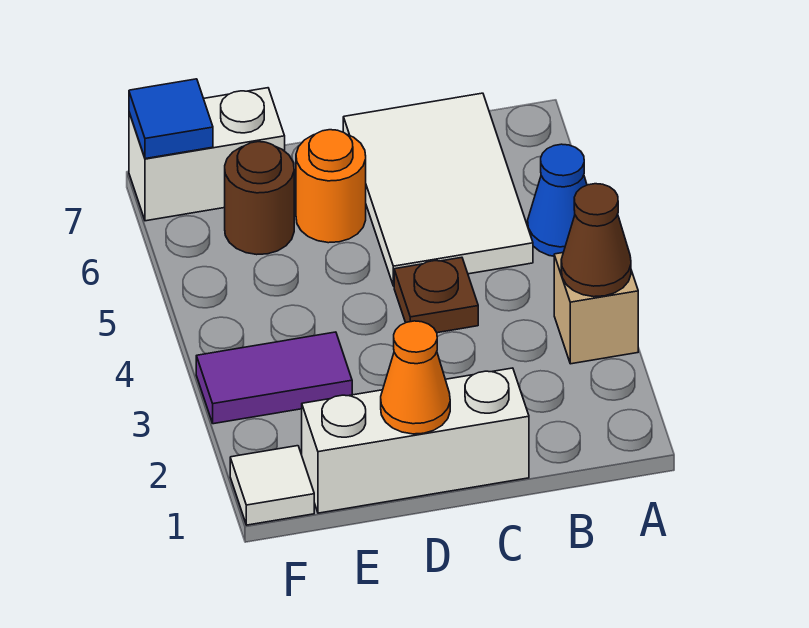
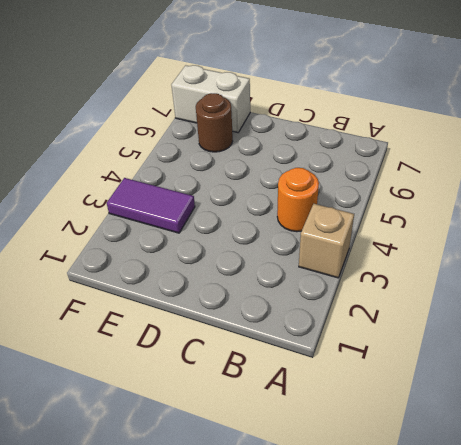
orange round brick B4 level 1 -> orange round brick D6 level 1
none -> blue cone A5 level 1
none -> white tile B5:C7 level 1
none -> white brick C1:E1 level 1

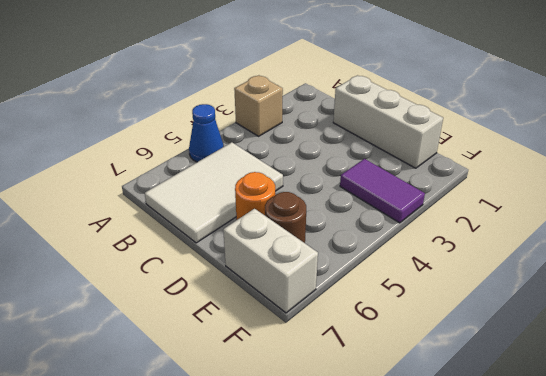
none -> brown plate C4 level 1
none -> white tile F1 level 1
none -> brown cone A3 level 2

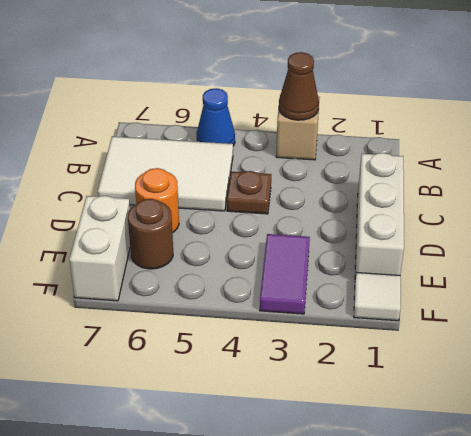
none -> orange cone D1 level 2
none -> blue tile F7 level 2

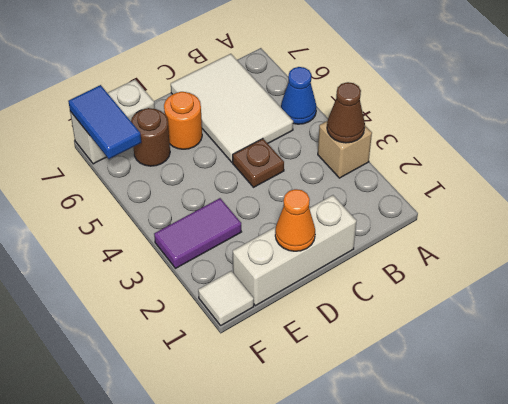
blue tile F6:F7 level 2 -> blue tile F7 level 2

